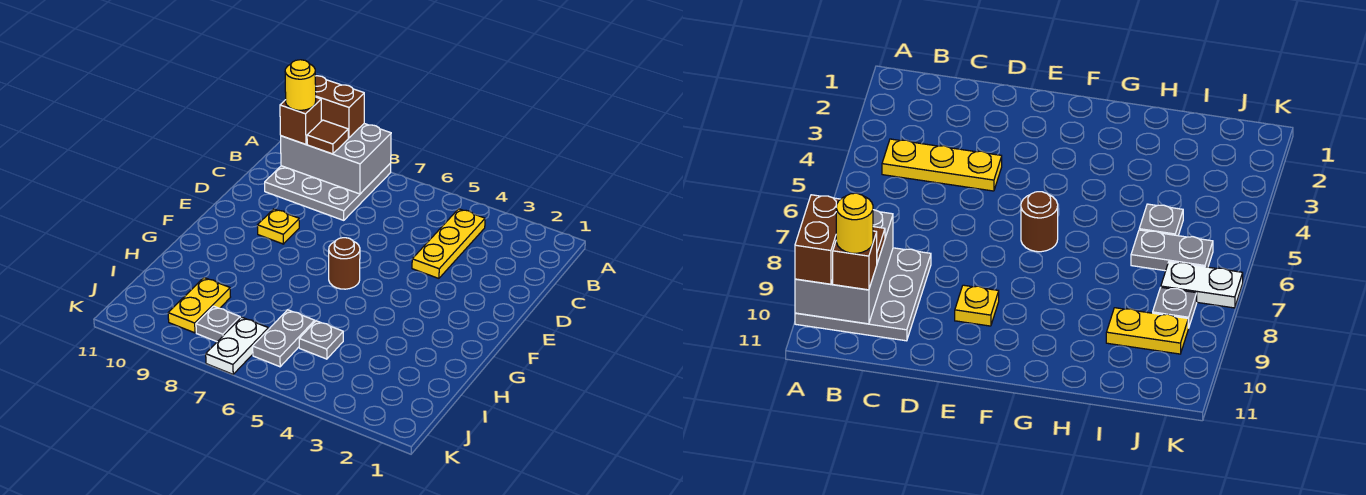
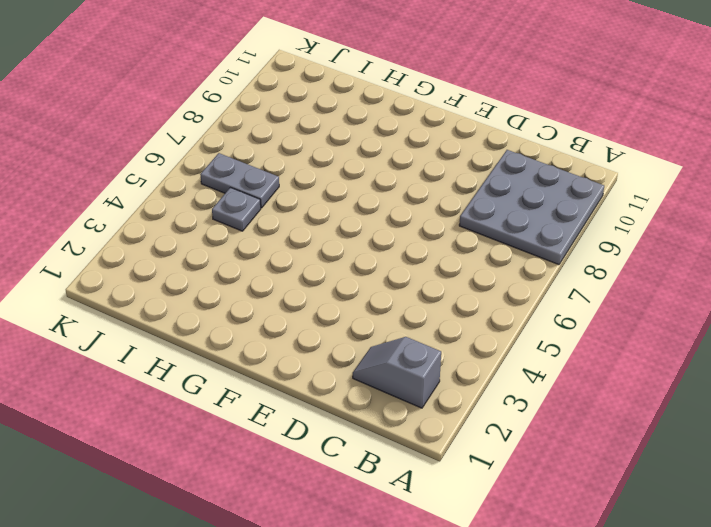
grey slope B2:C2 level 1 top B -> none
none -> yellow plate B4:D4 level 1
none -> yellow plate E9 level 1
none -> brown round brick F6 level 1

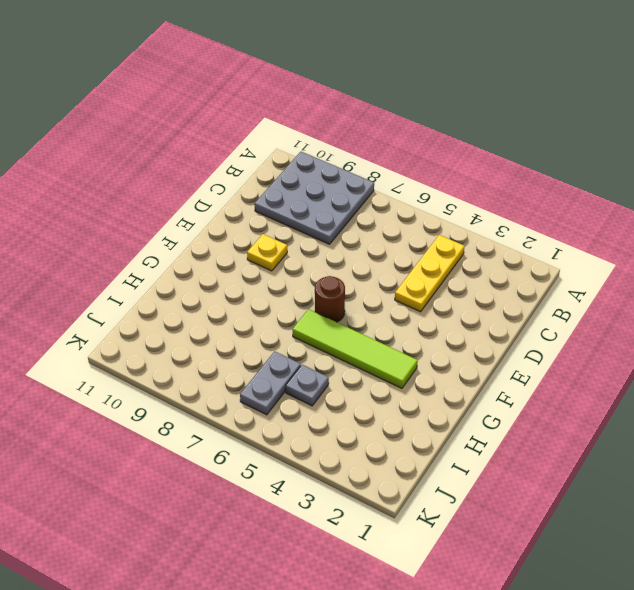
lime tile G3:G6 level 1 -> none
none -> yellow plate I9:J9 level 1
none -> white plate J7:K7 level 1
none -> grey plate J8 level 1

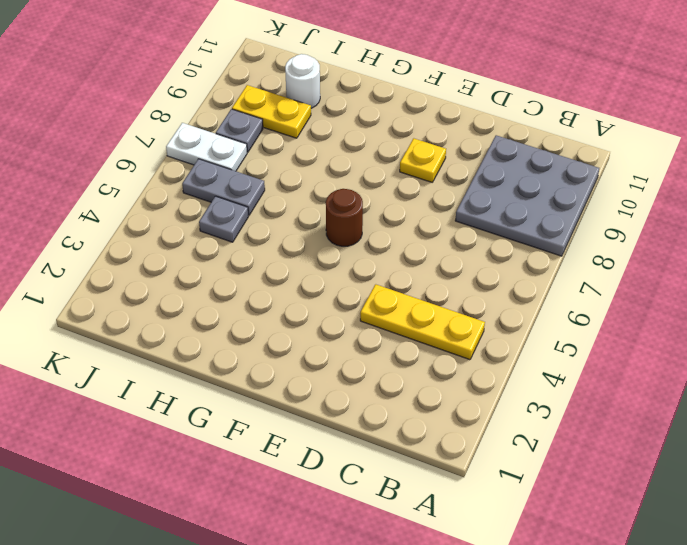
white round brick I10 level 1 -> none
none -> grey brick A8:B10 level 2
none -> brown brick A9:A10 level 3
none -> brown tile B9 level 3

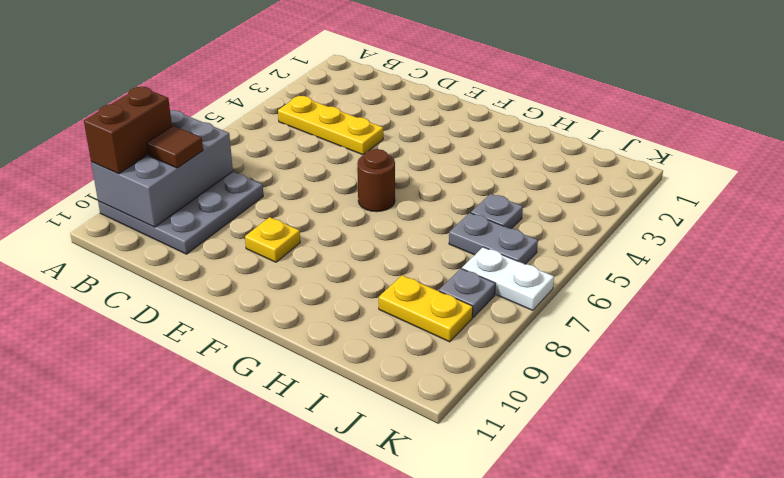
none -> brown brick B10 level 3
none -> yellow round brick B10 level 4

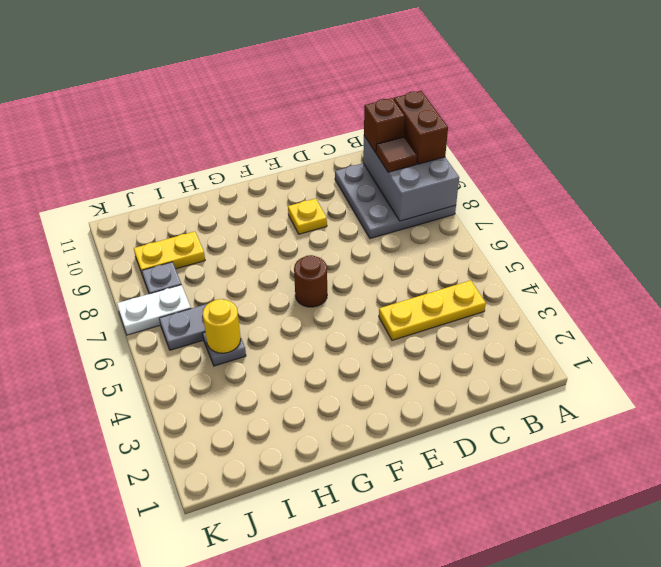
yellow round brick I5 level 2 -> yellow round brick B10 level 4

